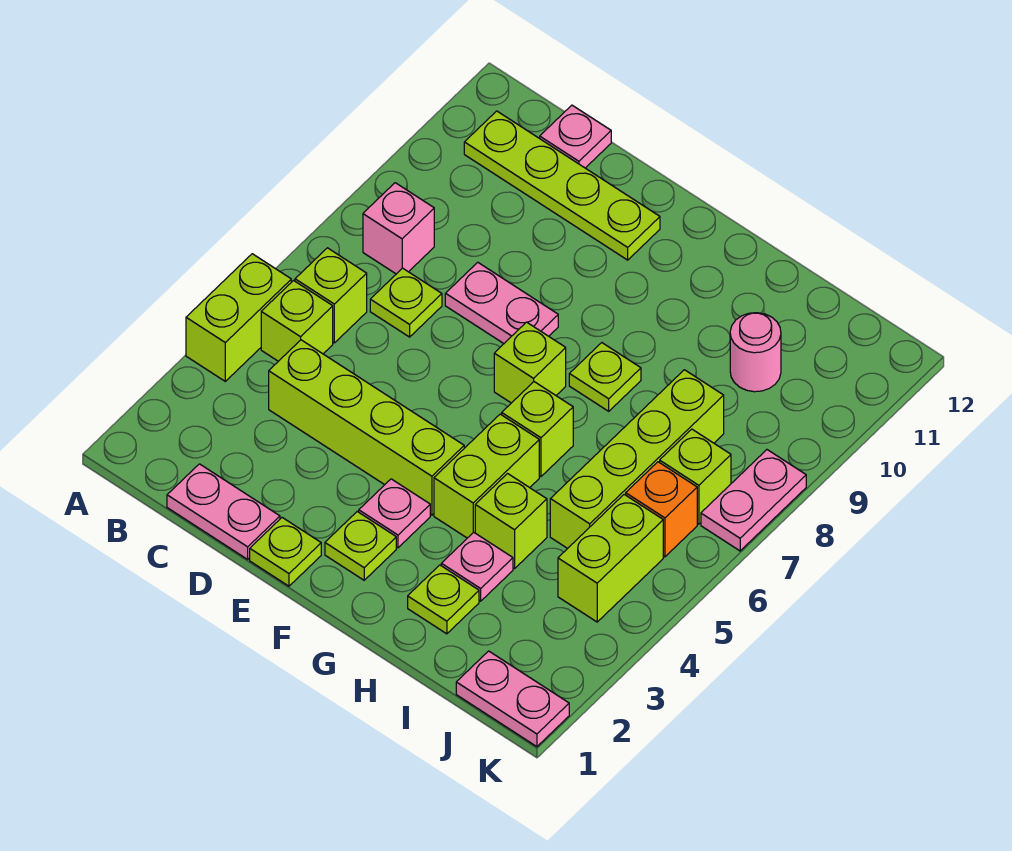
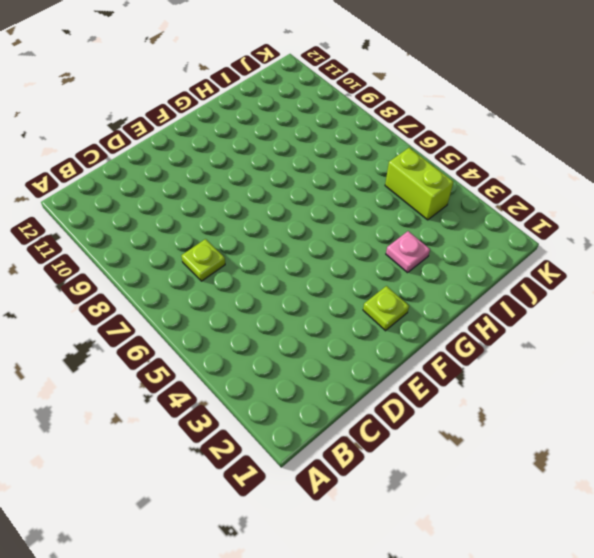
none -> lime brick A4:A5 level 1
none -> lime brick B5 level 1
none -> lime brick B6 level 1

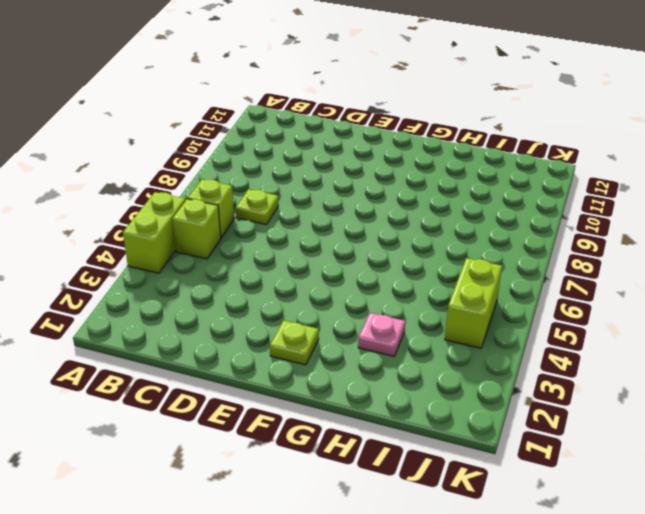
none -> pink brick B8 level 1
none -> lime plate B11:E11 level 1
none -> pink plate C1:D1 level 1

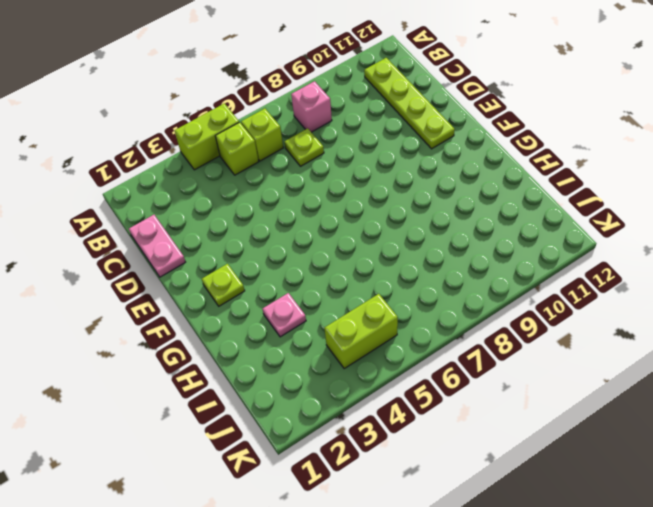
none -> lime brick C4:F4 level 1
none -> pink plate C12 level 1
none -> pink plate D8:E8 level 1

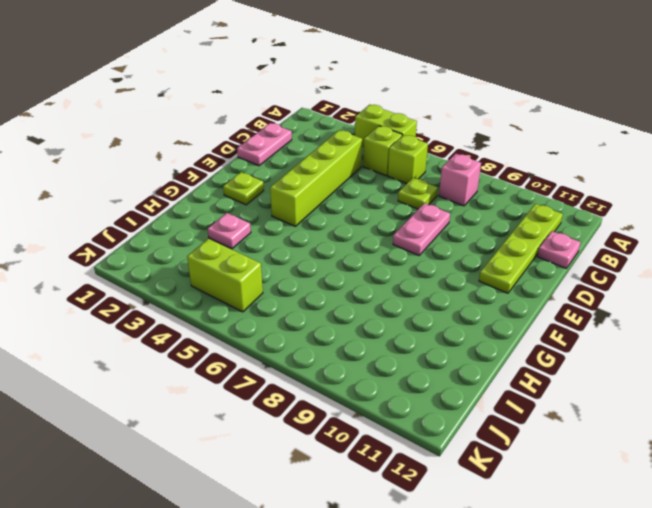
none -> lime plate E1 level 1
none -> pink plate F3 level 1
none -> lime brick F7 level 1

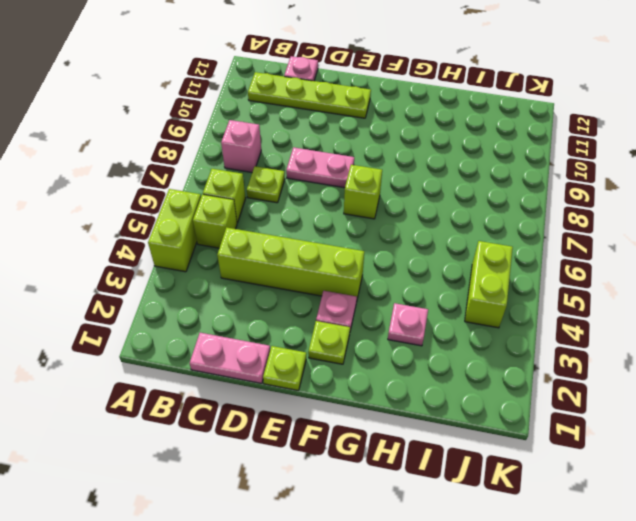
none -> lime brick G4:G5 level 1
none -> lime brick G6 level 1
none -> lime plate G8 level 1

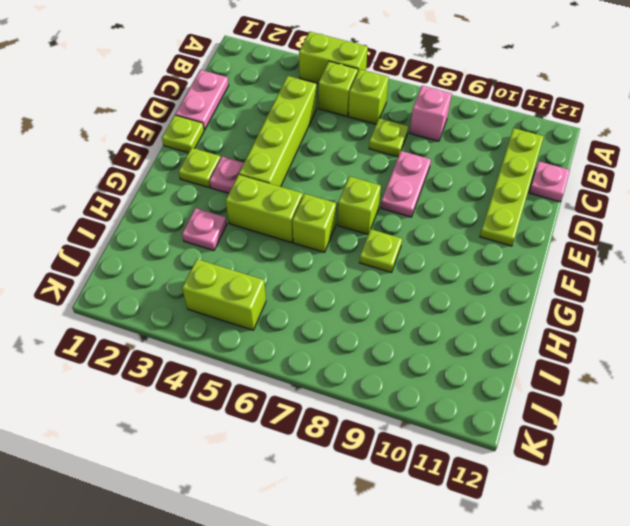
none -> lime plate H2 level 1
none -> lime brick H4 level 1
none -> lime brick I5:I8 level 1

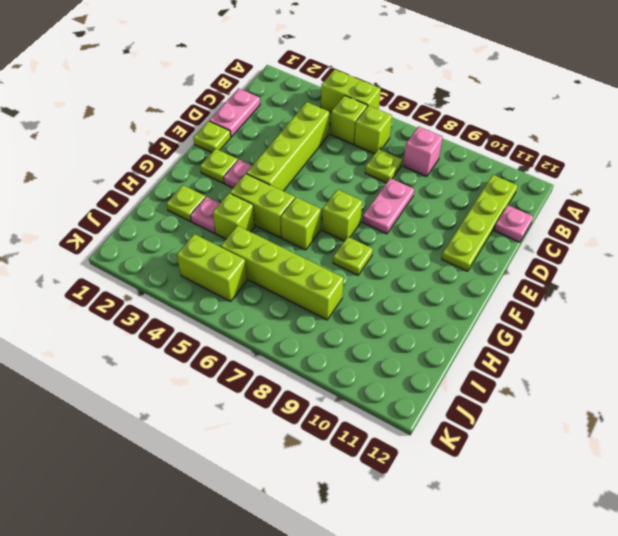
none -> pink round brick I10 level 1
none -> pink plate J1:K1 level 1
none -> orange brick J6 level 1

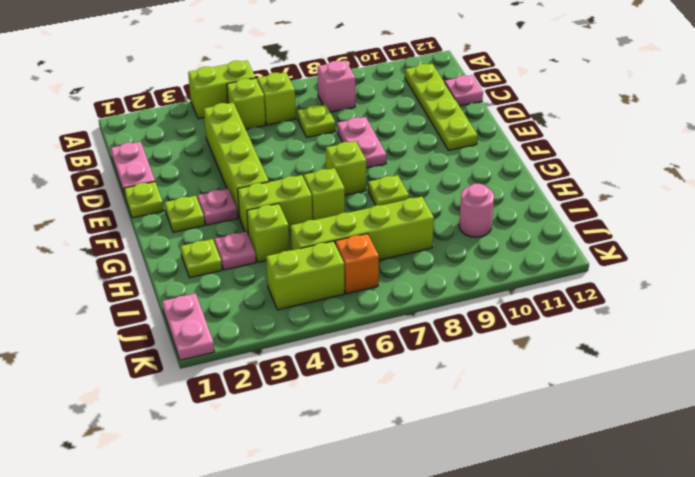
none -> lime brick J7 level 1
none -> pink plate K7:K8 level 1

